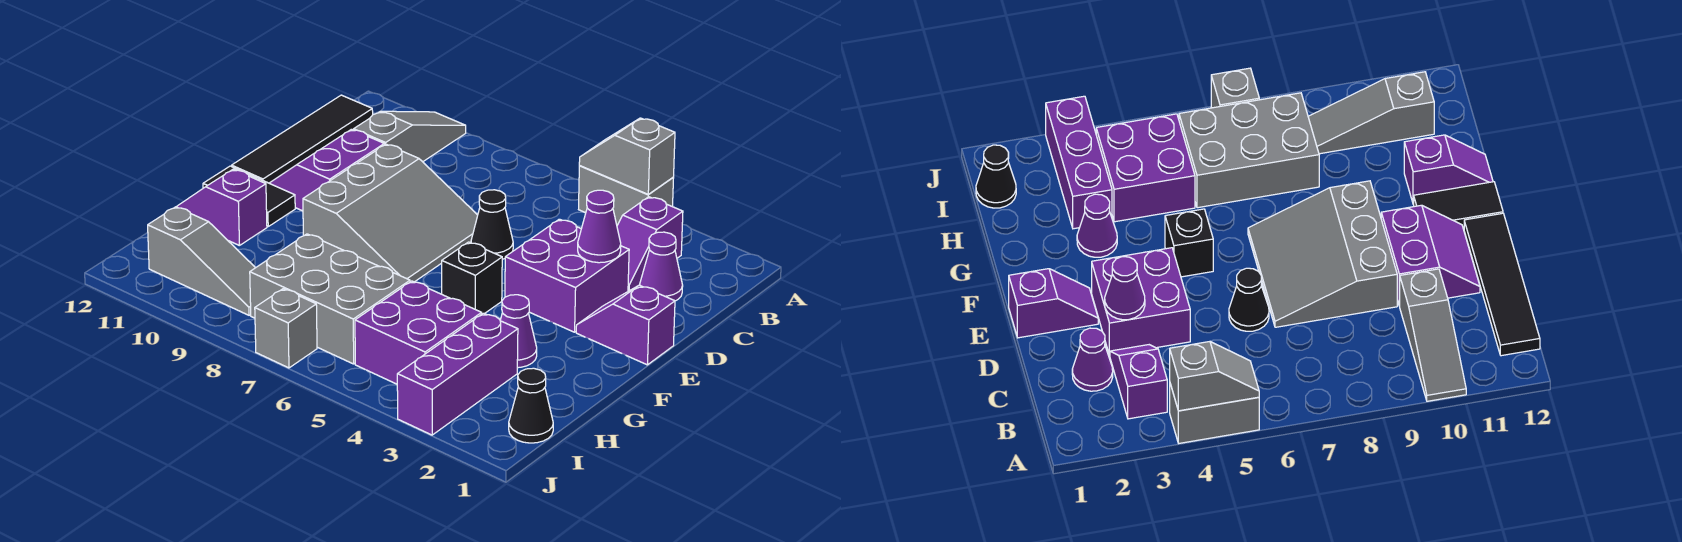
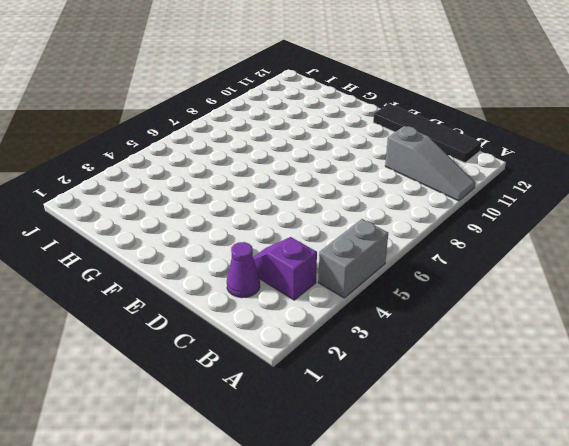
none -> purple brick D3:E4 level 1
none -> black cone D6 level 1
none -> grey slope D7:F9 level 1 top 9

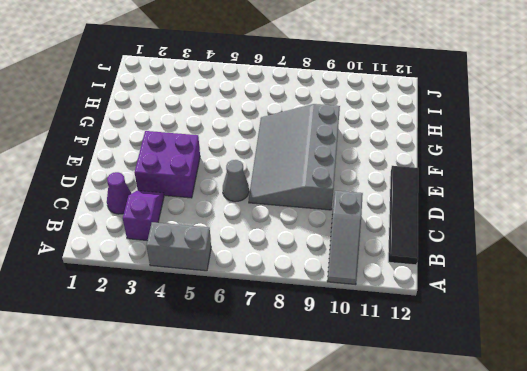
grey cone D6 level 1 -> black cone D6 level 1
grey slope D7:G9 level 1 top 9 -> grey slope D7:F9 level 1 top 9
none -> purple slope D10:E11 level 1 top 10
none -> purple slope E1:E2 level 1 top 1
none -> black brick F5 level 1

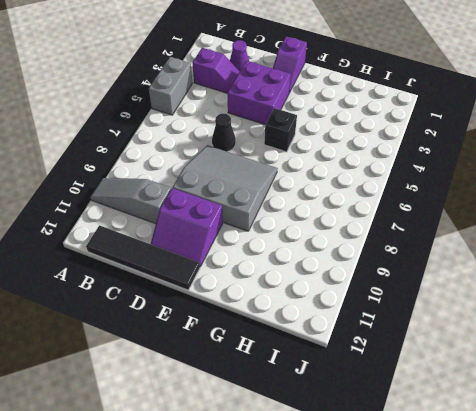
none -> black tile F11:F12 level 1
none -> purple cone G3 level 1
none -> purple slope G11:G12 level 1 top 11

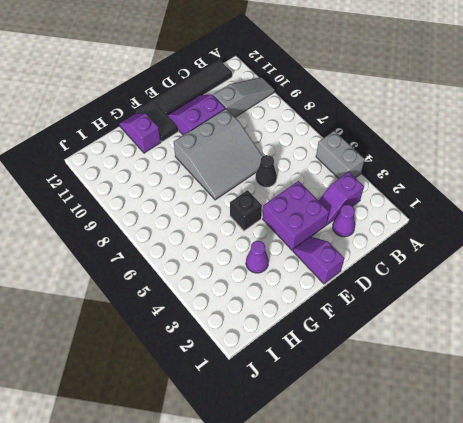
none -> purple brick H3:J3 level 1
none -> purple brick H4:I5 level 1
none -> grey brick H6:I8 level 1

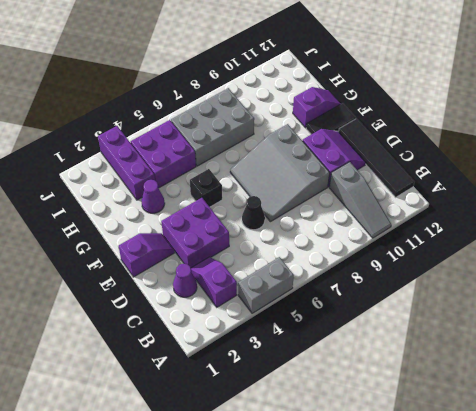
none -> black cone I1 level 1
none -> grey slope I9:I11 level 1 top 11
none -> grey brick J7 level 1

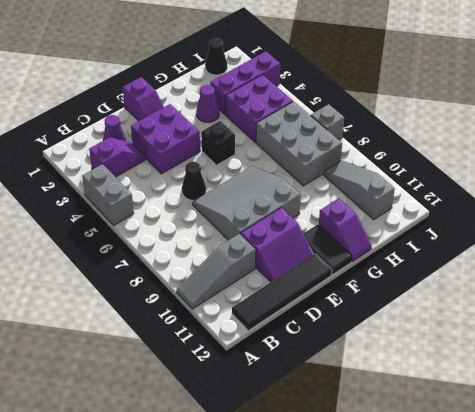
none -> grey slope A4:A5 level 2 top 4
none -> purple cone D3 level 2

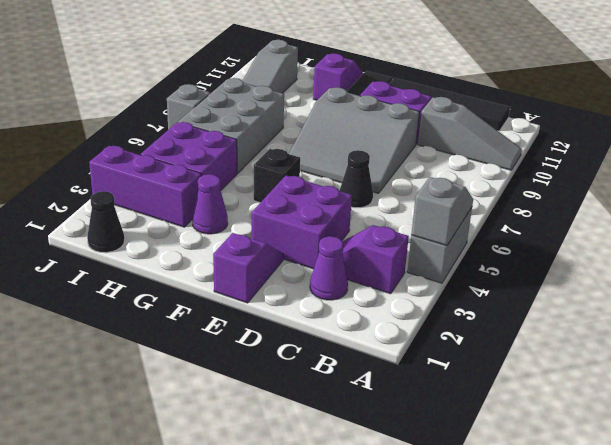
none -> purple cone D3 level 2

